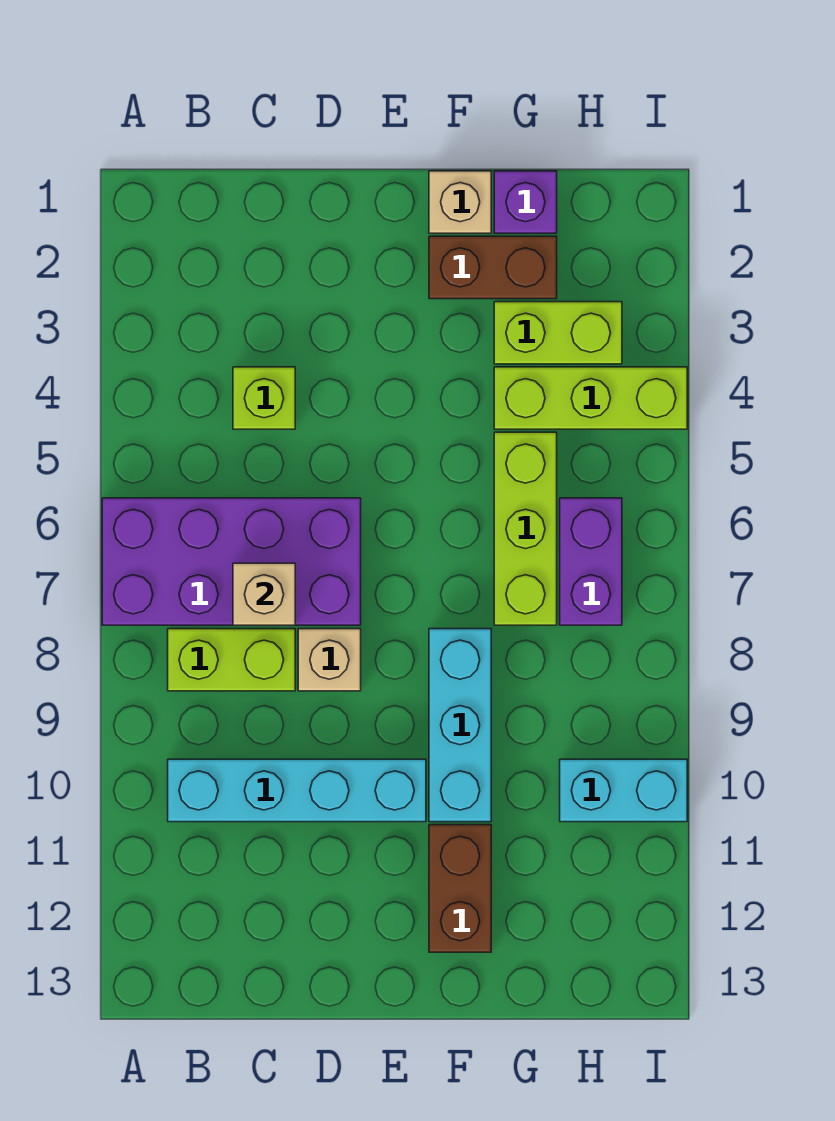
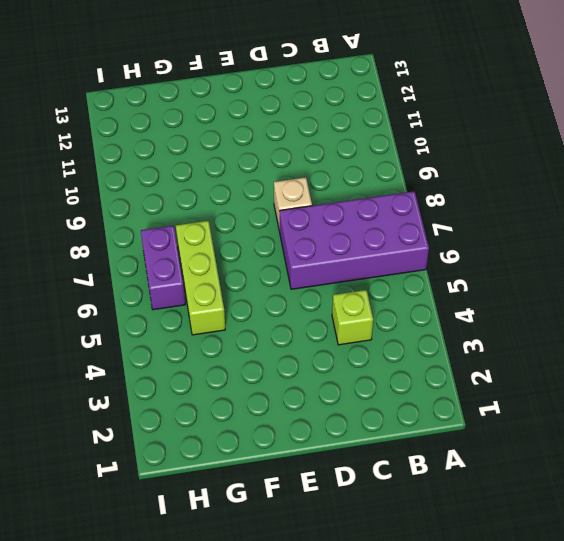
none -> lime brick B8:C8 level 1
none -> cyan brick B10:E10 level 1
none -> tan brick F1 level 1

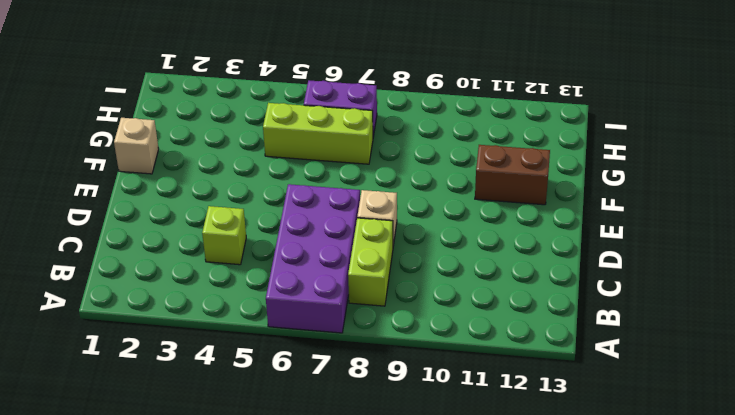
none -> cyan brick B10:E10 level 1
none -> brown brick F2:G2 level 1
none -> cyan brick F8:F10 level 1

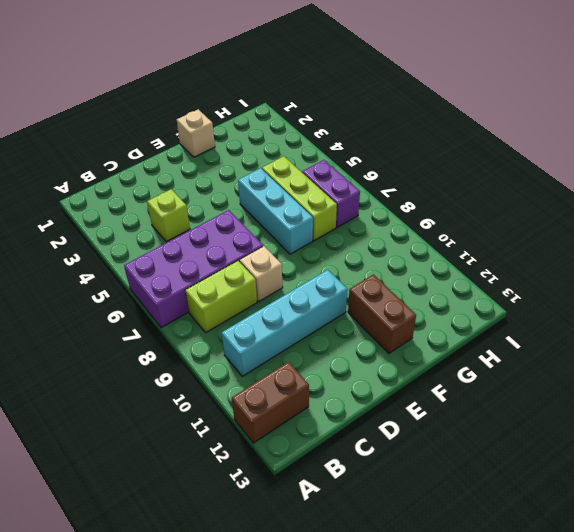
brown brick A12:B12 level 1 -> brown brick F2:G2 level 1
cyan brick F5:F7 level 1 -> cyan brick F8:F10 level 1
none -> purple brick G1 level 1
none -> lime brick G3:H3 level 1
none -> lime brick G4:I4 level 1

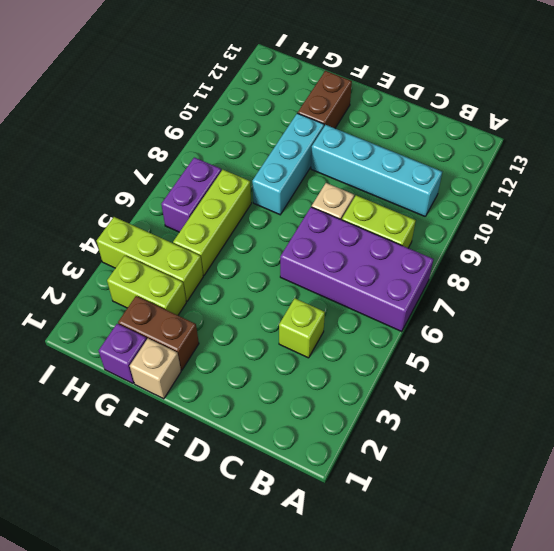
none -> cyan brick H10:I10 level 1
none -> tan brick C7 level 2

